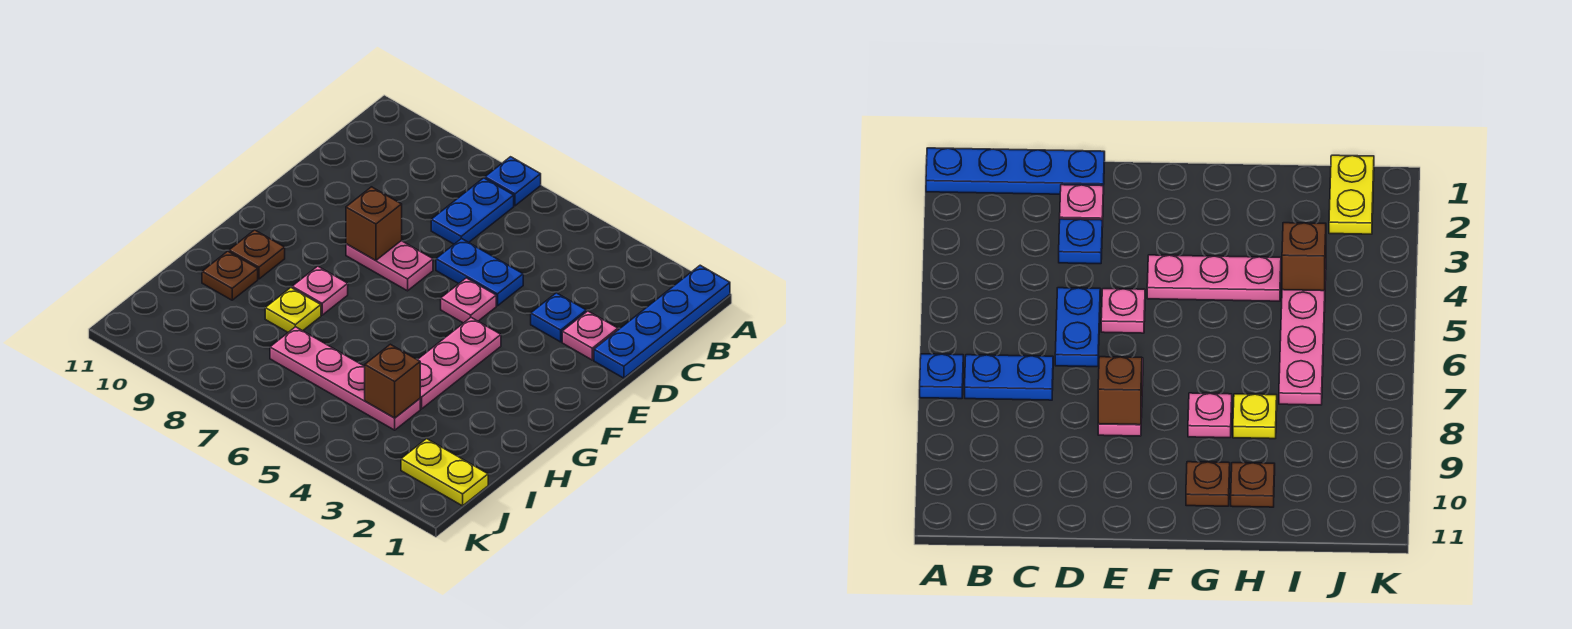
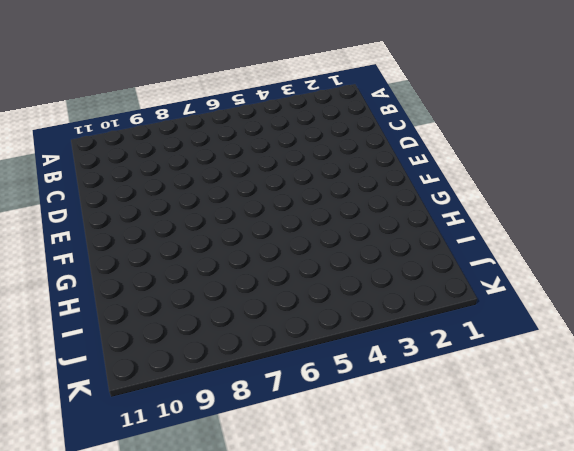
none -> blue plate A1:D1 level 1
none -> blue plate A7 level 1
none -> blue plate B7:C7 level 1

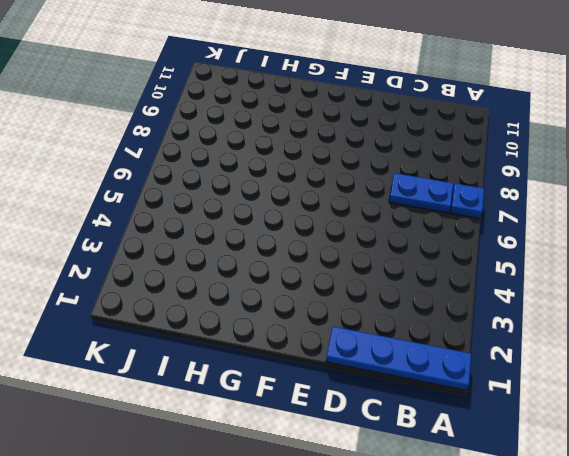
none -> pink plate D2 level 1
none -> blue plate D3 level 1
none -> blue plate D5:D6 level 1

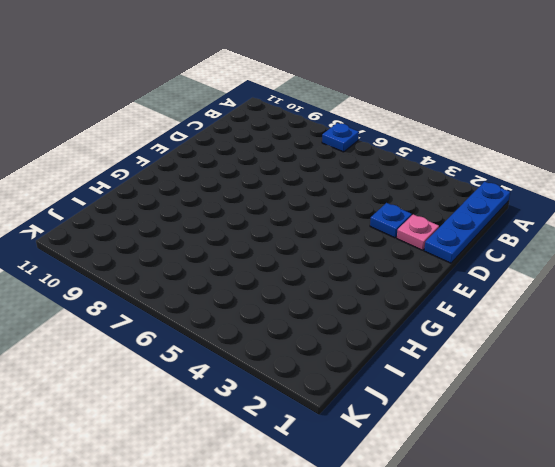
none -> blue plate B7:C7 level 1
none -> blue plate D5:D6 level 1
none -> pink plate E5 level 1

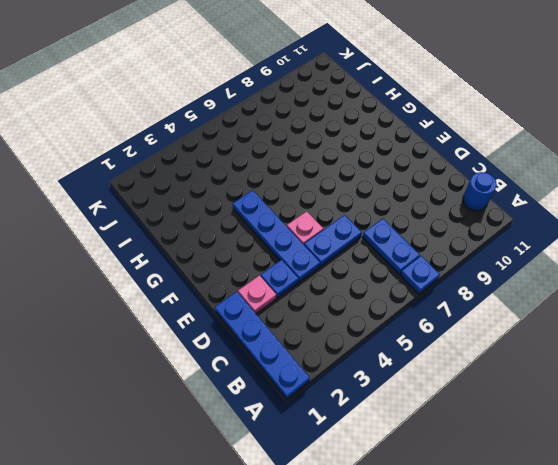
blue round brick B11 level 1 -> none
blue plate D4:G4 level 1 -> pink plate F4:H4 level 1
none -> pink plate E7:E8 level 1
none -> pink plate G8 level 1
none -> brown plate G10 level 1

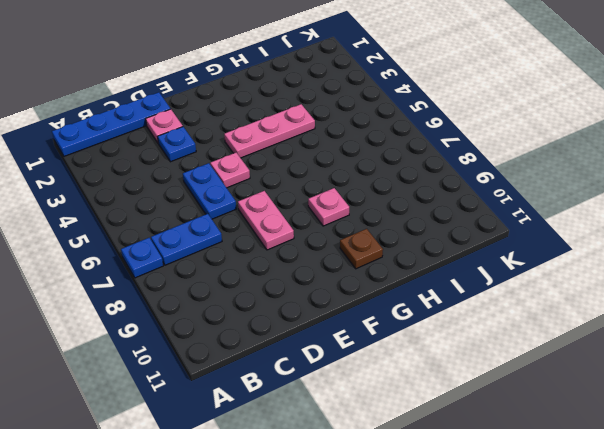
none -> yellow plate H8 level 1
none -> brown plate H10 level 1
none -> pink plate I4:I7 level 1

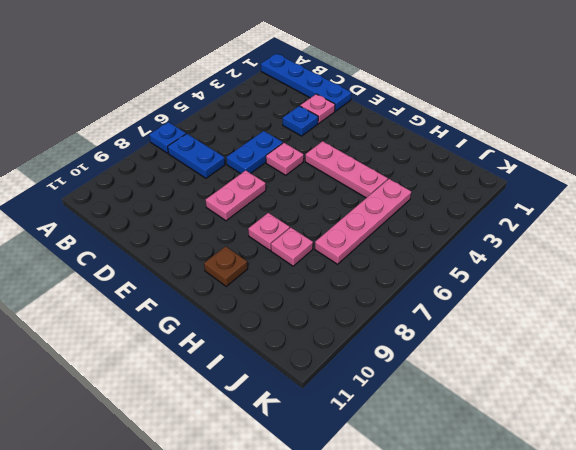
pink plate H8 level 1 -> yellow plate H8 level 1
none -> brown plate H10 level 1
none -> yellow plate J1:J2 level 1
none -> brown brick E8 level 2

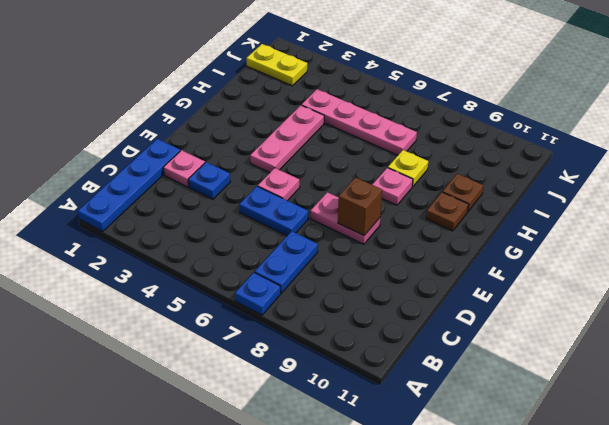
none -> brown brick I4 level 2

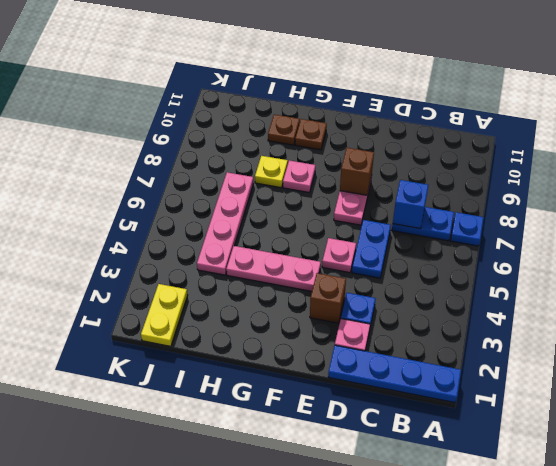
blue brick C7 level 2 -> none
brown brick E3 level 1 -> brown brick I4 level 2

